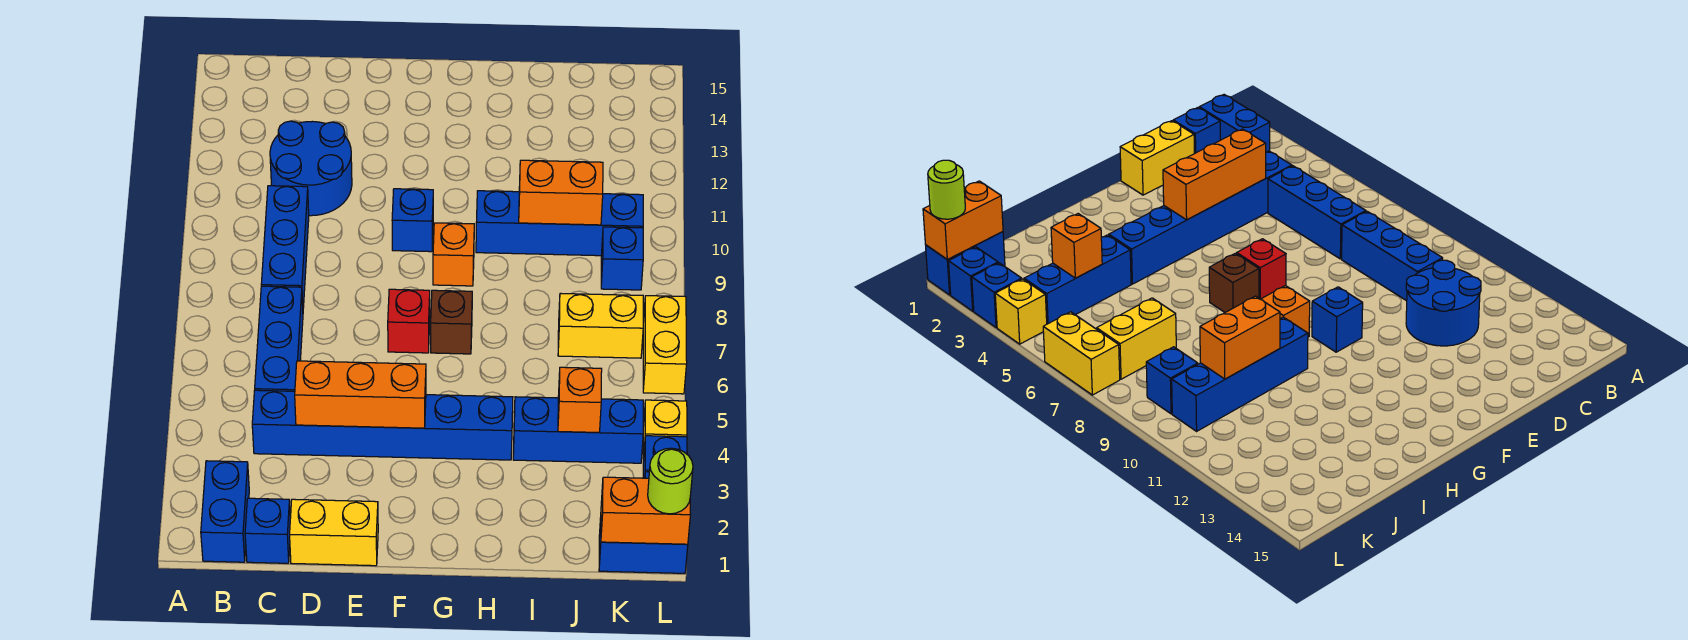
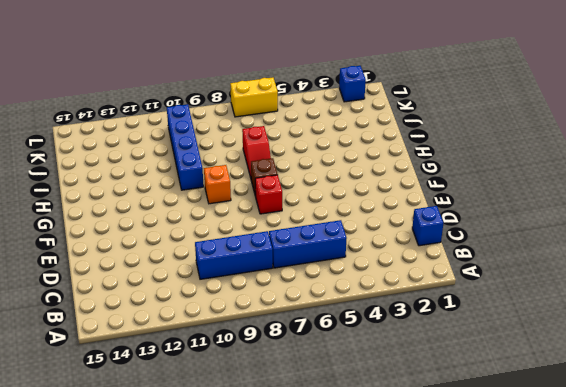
red slope H7:I7 level 1 top I -> none
none -> blue brick B1:B2 level 1
none -> blue brick C4:H4 level 1
none -> blue round brick C11:D12 level 1

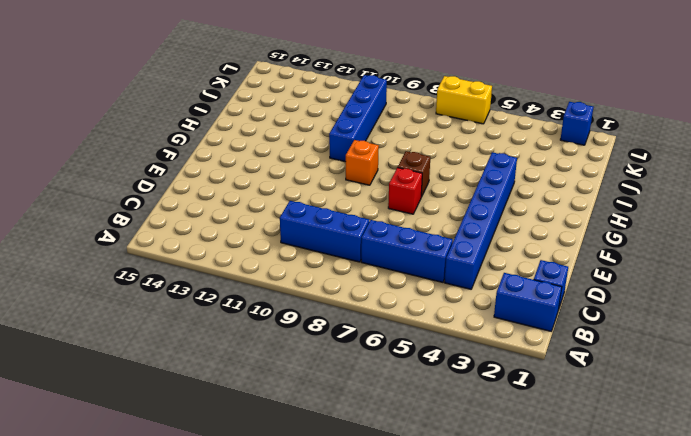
none -> blue round brick C11:D12 level 1
none -> yellow brick D1:E1 level 1
none -> blue brick F10 level 1

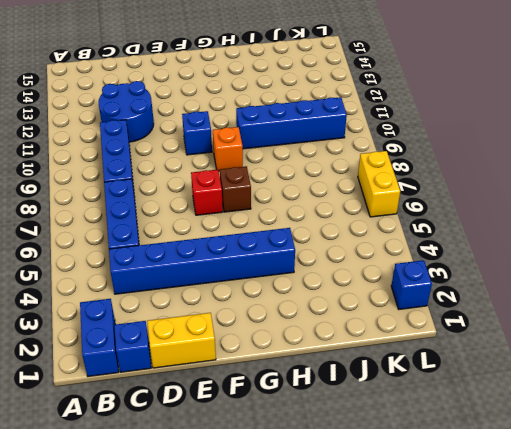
none -> blue brick I4:K4 level 1
none -> yellow brick J7:K7 level 1
none -> blue brick K1:L1 level 1

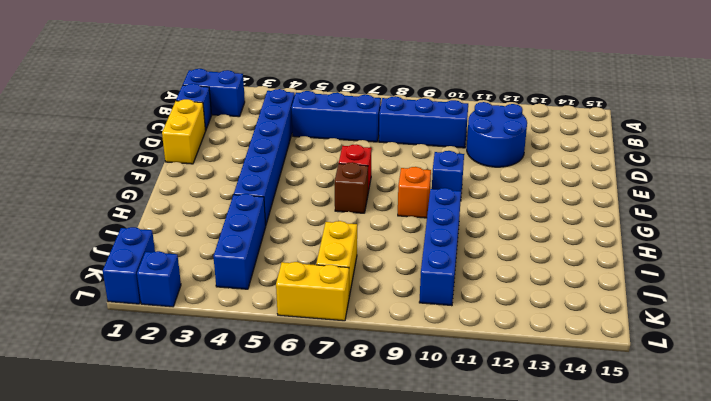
none -> blue brick K9 level 1
none -> blue brick L3 level 1
none -> yellow brick L4 level 1

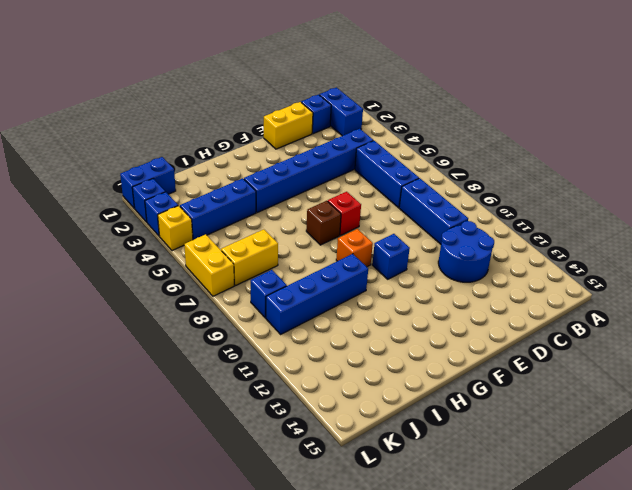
none -> orange brick D4:F4 level 2
none -> orange brick I10:J10 level 2
none -> orange brick J4 level 2

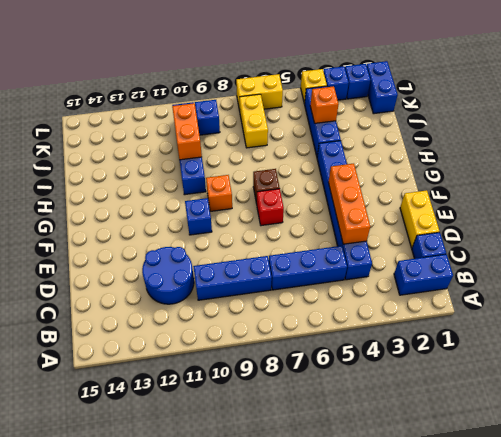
none -> orange brick K1:L1 level 2
none -> lime round brick L1 level 3

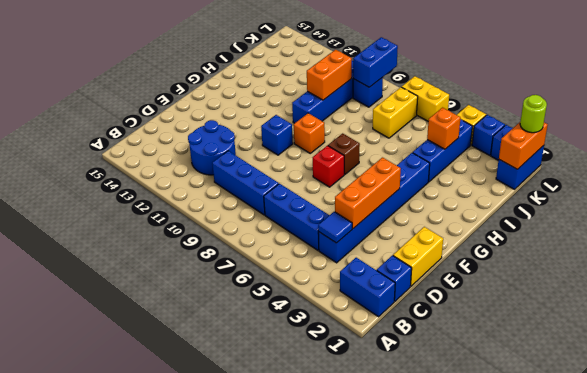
blue tile C4 level 2 -> none
blue brick K9:L9 level 2 -> none

